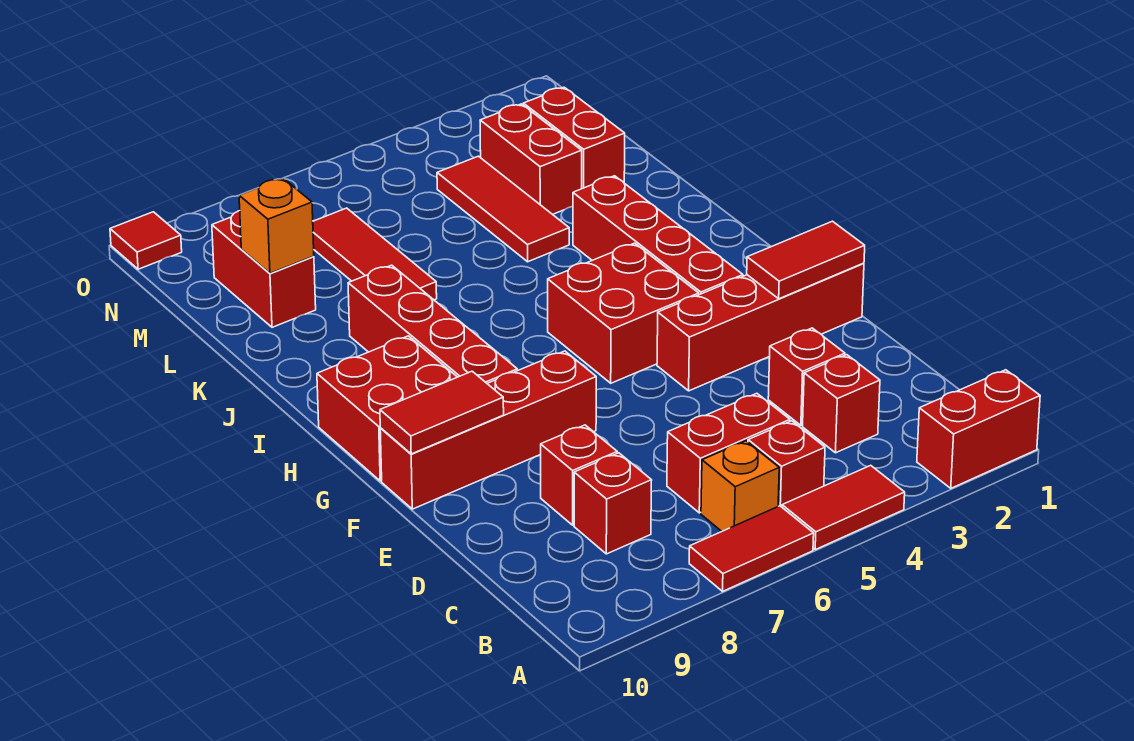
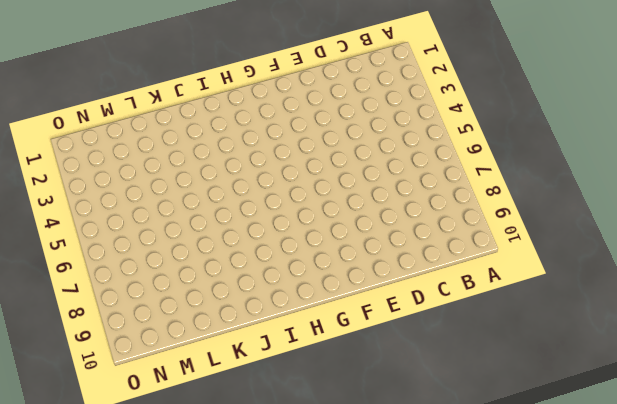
none -> red brick A1:A2 level 1
none -> red tile A4:A5 level 1
none -> red tile A6:A7 level 1

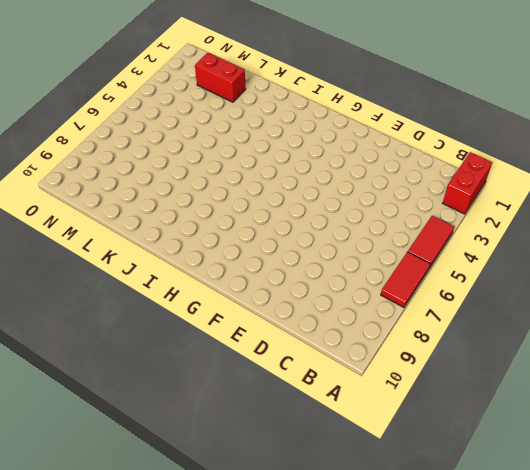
none -> red brick B5 level 1
none -> orange brick B6 level 1
none -> red brick C3 level 1

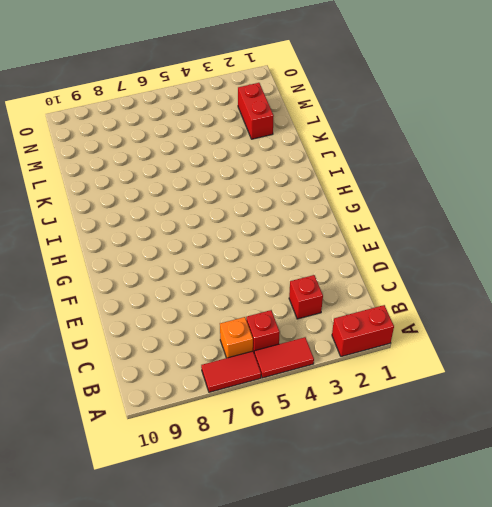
none -> red brick C5:C6 level 1
none -> red brick C8 level 1
none -> red brick D3 level 1

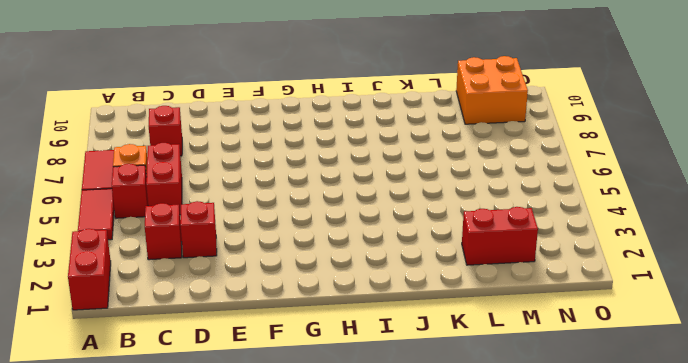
orange brick M9:N10 level 1 -> red brick L9:M9 level 1
none -> red brick D8 level 1
none -> red brick F1:F4 level 1
none -> red brick F7:F10 level 1

